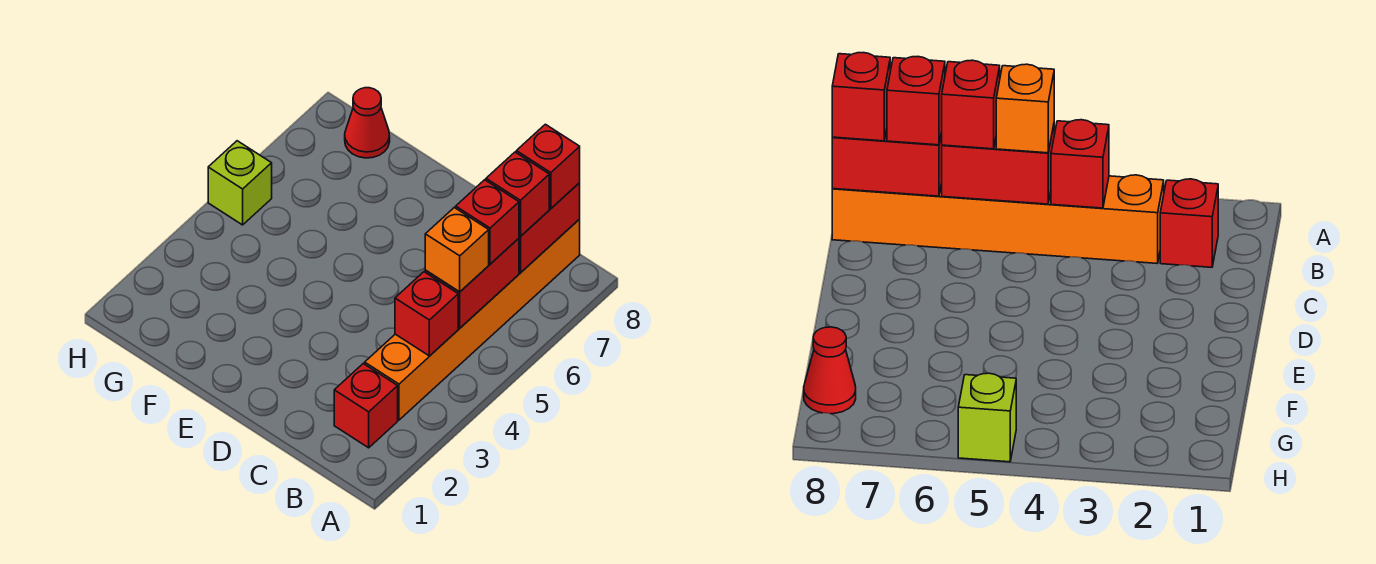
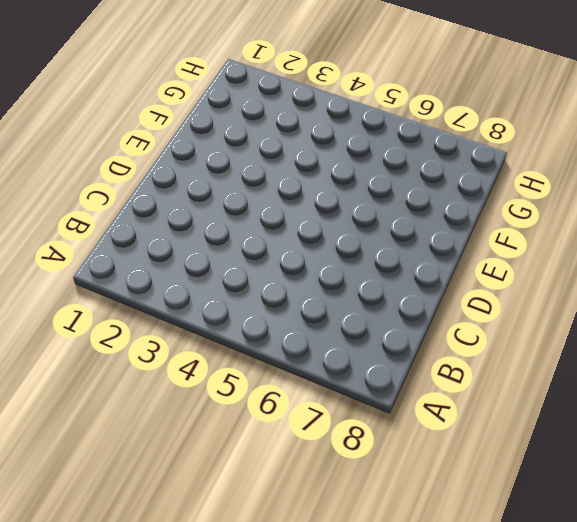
none -> red brick B2 level 1
none -> orange brick B3:B8 level 1

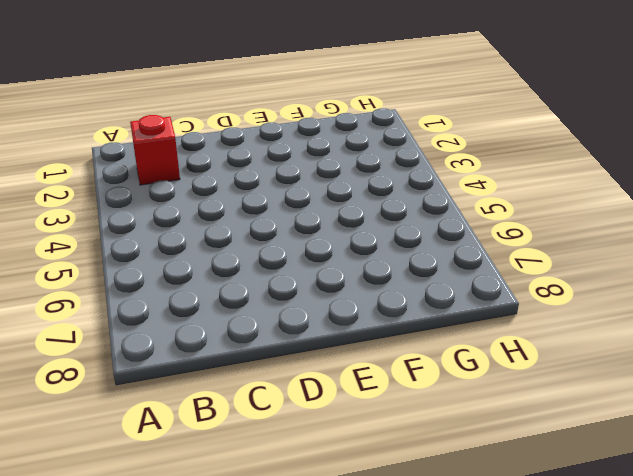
none -> orange brick B3:B8 level 1
none -> red cone G8 level 1

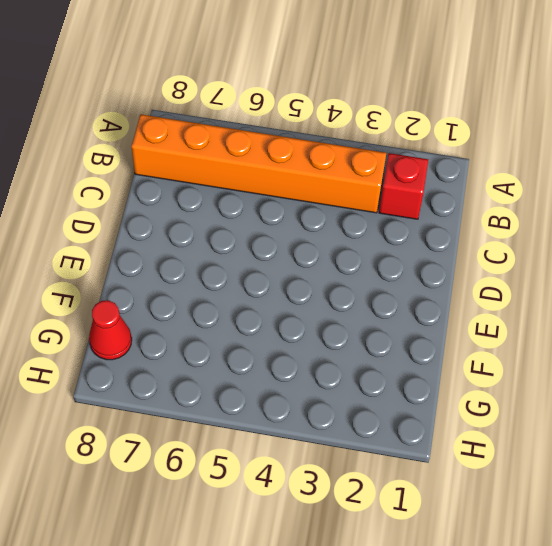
none -> lime brick H5 level 1
none -> red brick B4 level 2

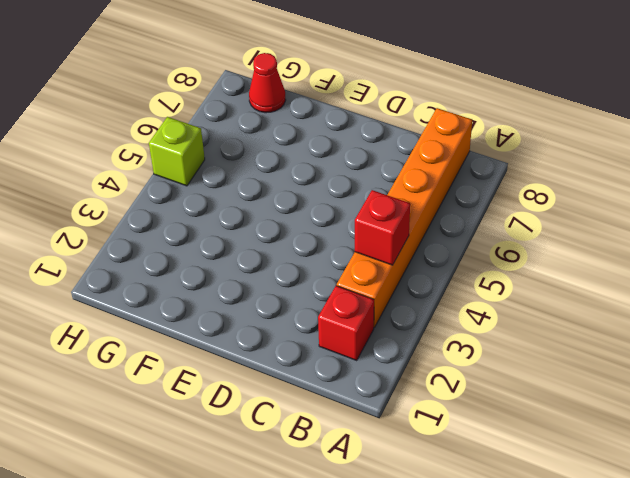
none -> red brick B5:B6 level 2
none -> red brick B7:B8 level 2

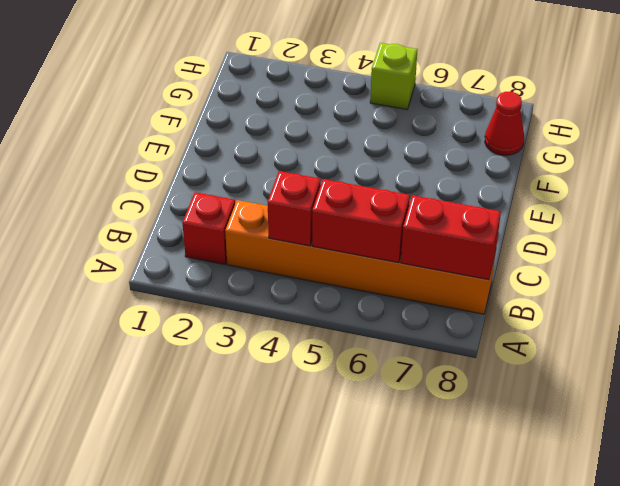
none -> orange brick B5 level 3
none -> red brick B6 level 3

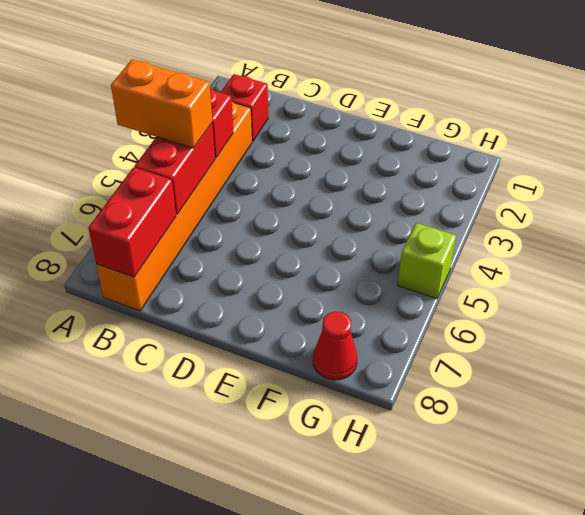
orange brick A5:B5 level 3 -> orange brick B5 level 3
none -> red brick B6 level 3
none -> red brick B7 level 3

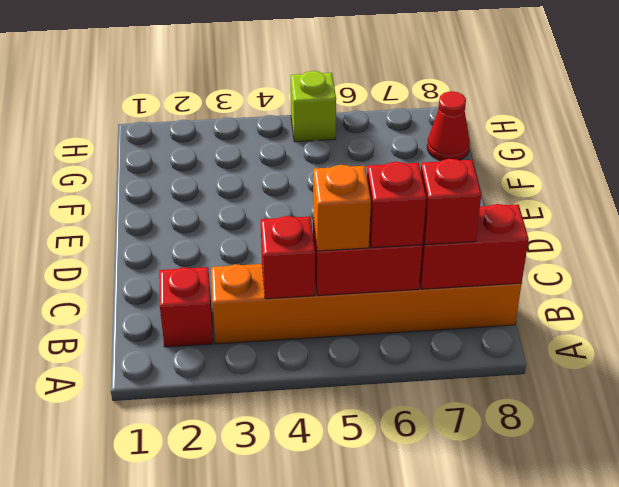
none -> red brick B8 level 3

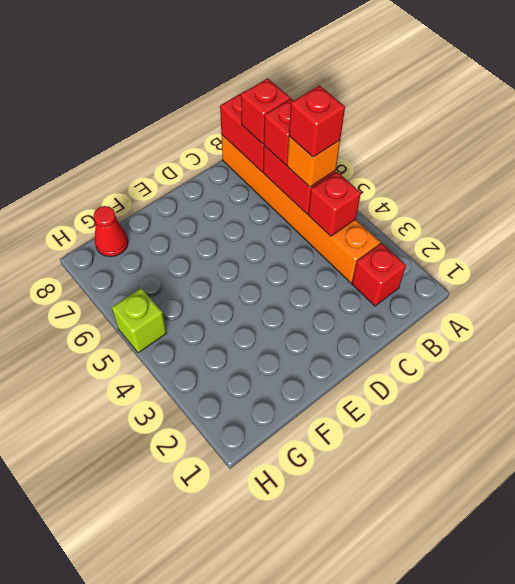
red brick B5 level 4 -> red brick B8 level 3

